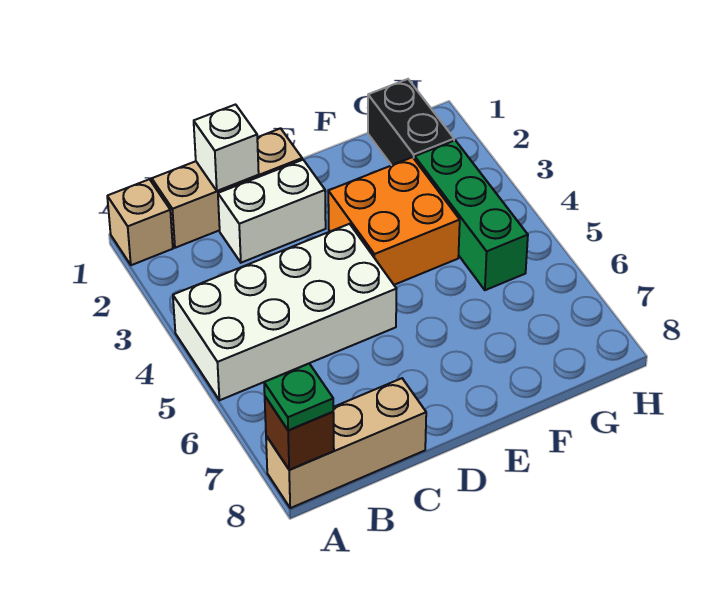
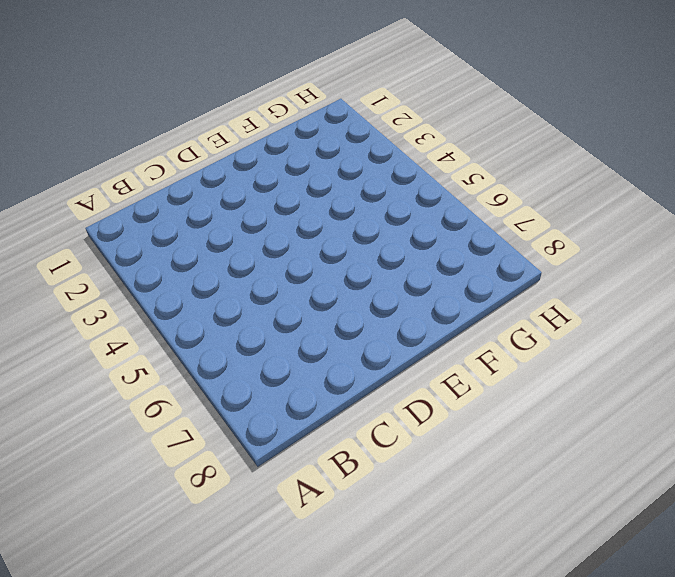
none -> tan brick A1 level 1
none -> white brick A4:D5 level 1

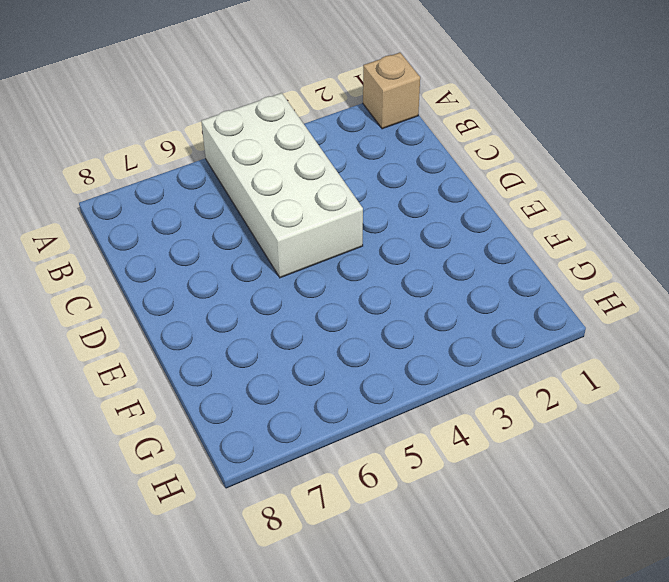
none -> tan brick A8:C8 level 1
none -> tan brick B1:D1 level 1

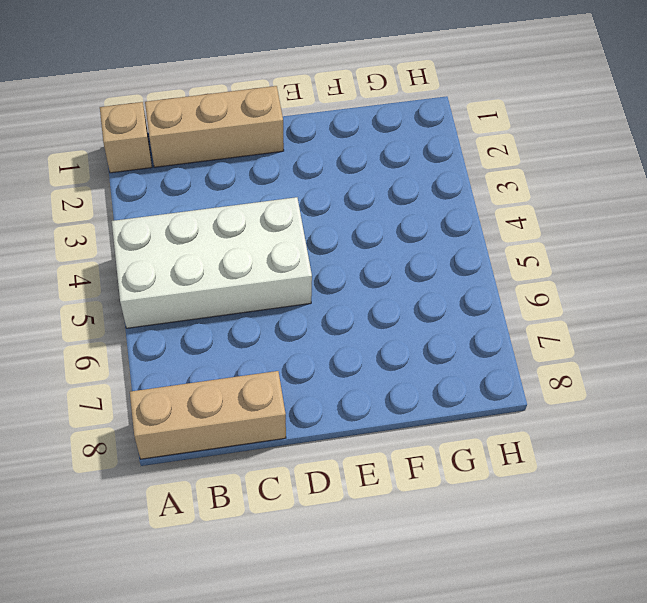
none -> white brick C2:D2 level 1
none -> orange brick E3:F4 level 1

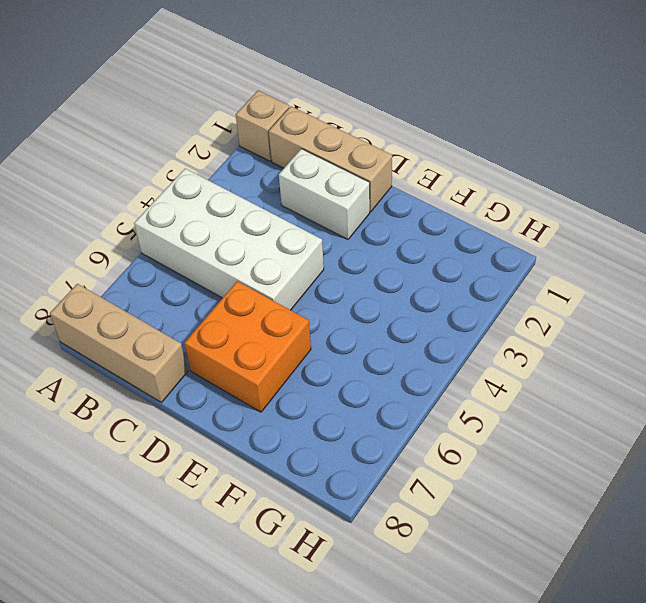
orange brick D6:E7 level 1 -> orange brick E3:F4 level 1
none -> black brick G1:G2 level 1
none -> green brick G3:G5 level 1

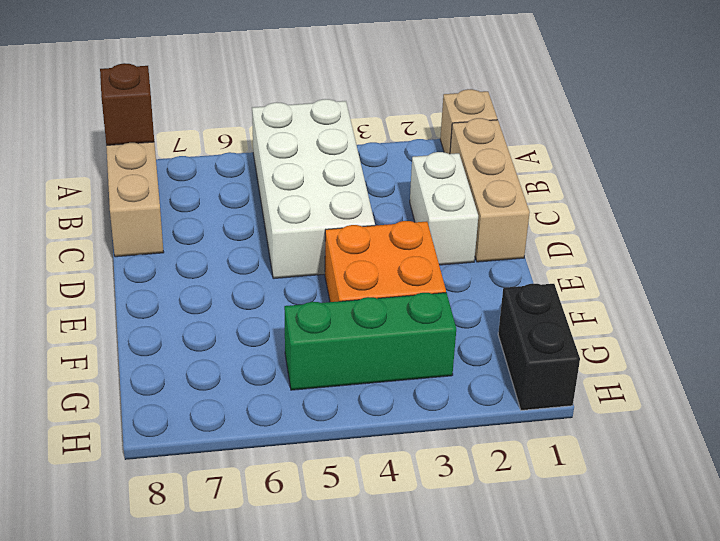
black brick G1:H1 level 1 -> black brick G1:G2 level 1
none -> white brick C1 level 2
none -> green plate A8 level 3

